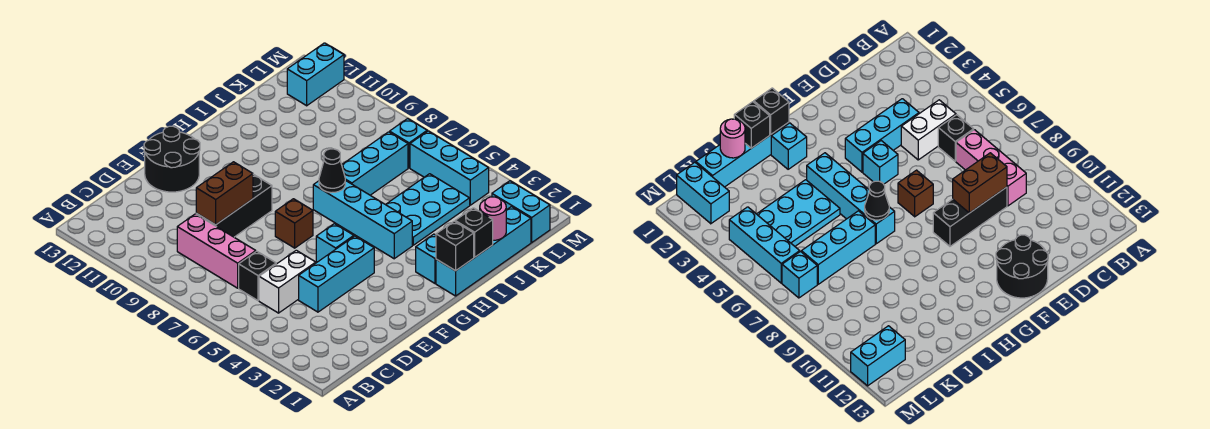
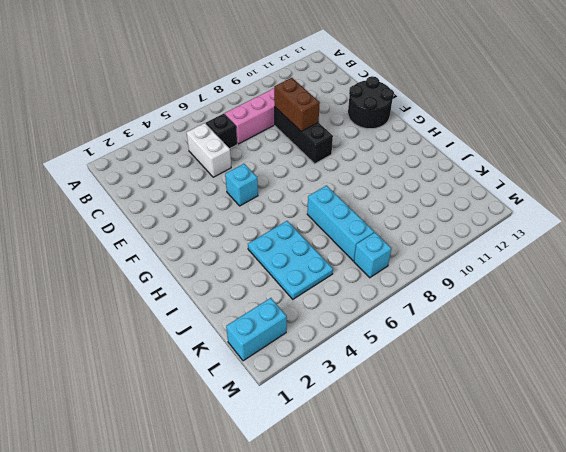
none -> cyan brick D4:F4 level 1
none -> brown brick F7 level 1
none -> cyan brick H1:K1 level 1

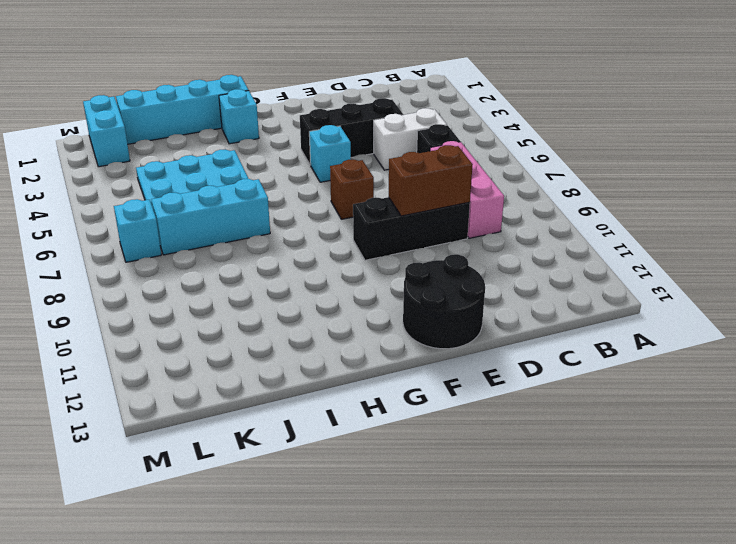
black brick D4:F4 level 1 -> cyan brick D4:F4 level 1
none -> cyan brick H4:H7 level 1
none -> cyan brick L4:L6 level 1
none -> cyan brick L12:M12 level 1

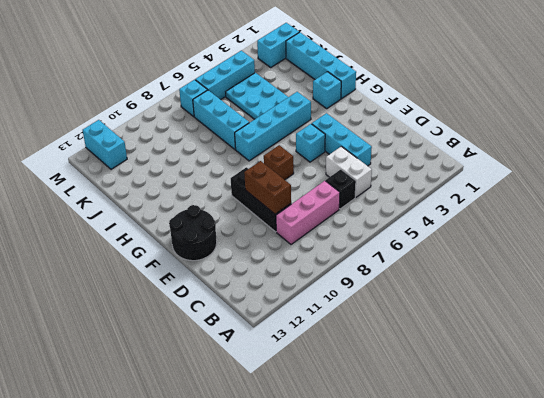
none -> black brick H1 level 2
none -> black cone H7 level 2
none -> black brick I1 level 2

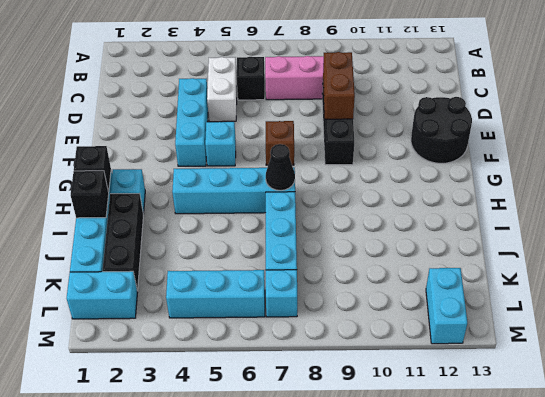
black brick I2:K2 level 1 -> none
none -> cyan plate I4:K5 level 1
none -> pink round brick J1 level 2

